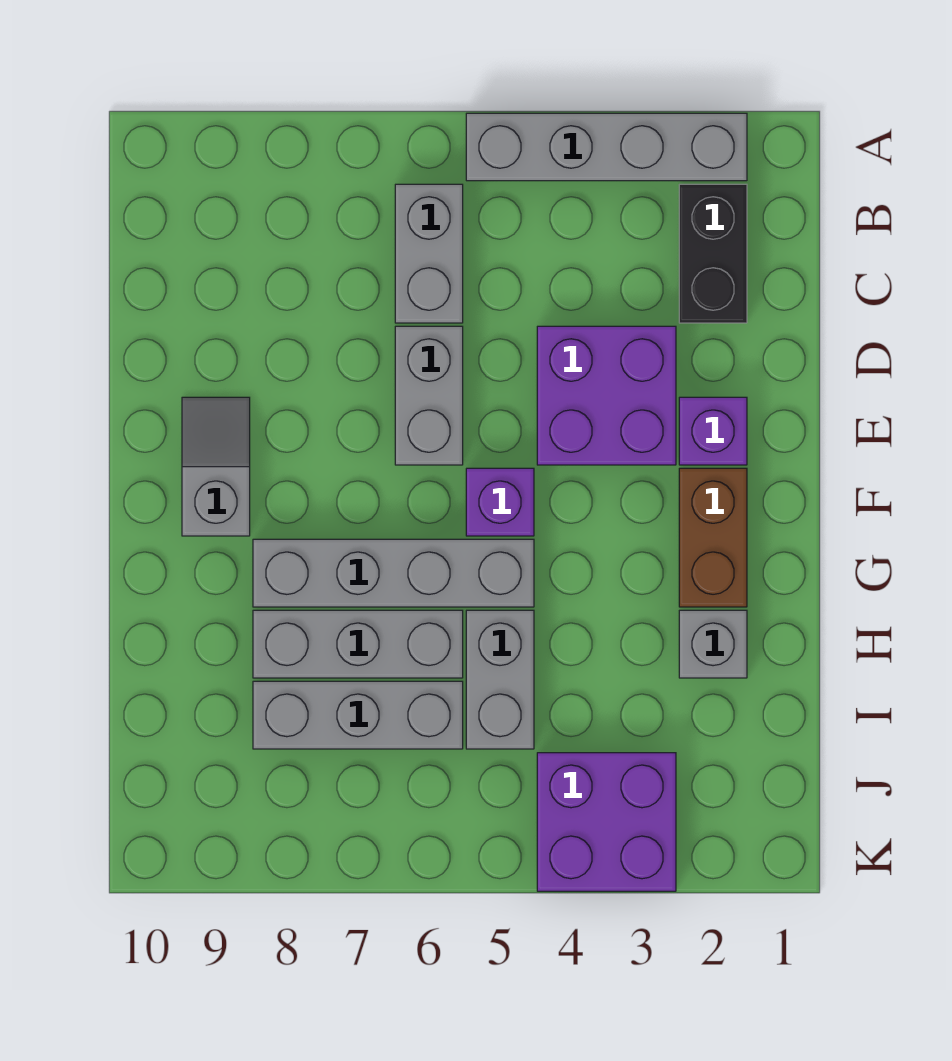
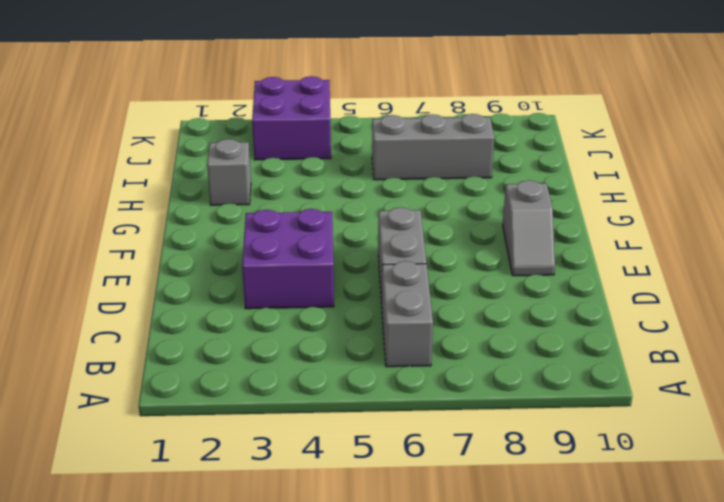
none -> grey brick A2:A5 level 1
none -> black brick B2:C2 level 1
none -> purple brick E2 level 1

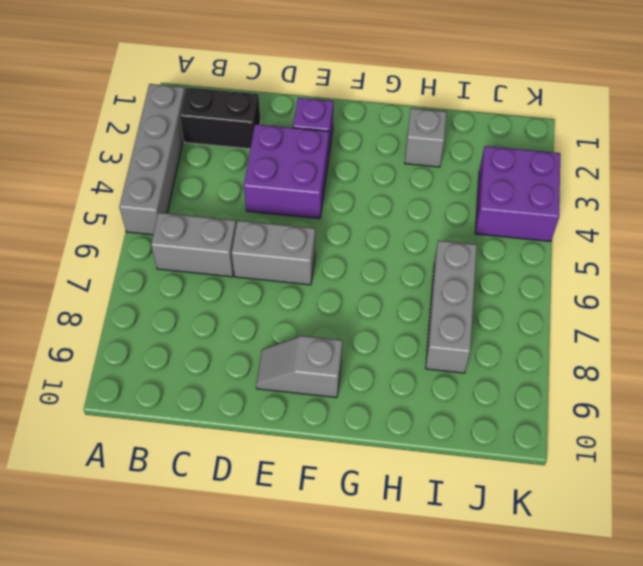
none -> brown brick F2:G2 level 1
none -> purple brick F5 level 1
none -> grey brick G5:G8 level 1

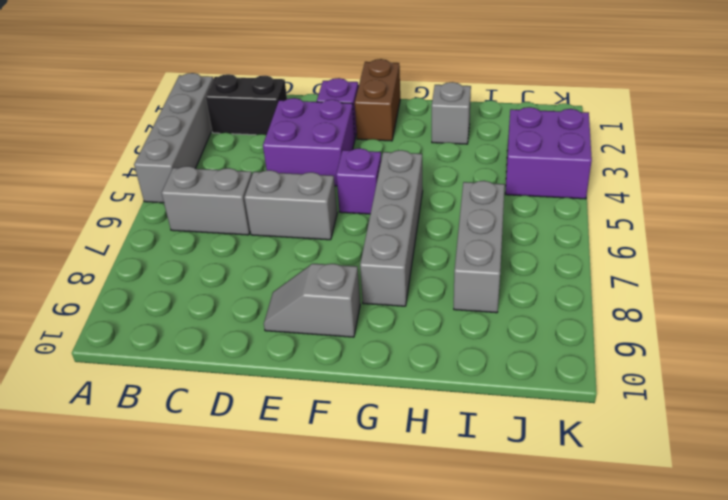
brown brick F1:F2 level 1 -> brown brick F2:G2 level 1
none -> grey brick H5:I5 level 1
none -> grey brick H6:H8 level 1

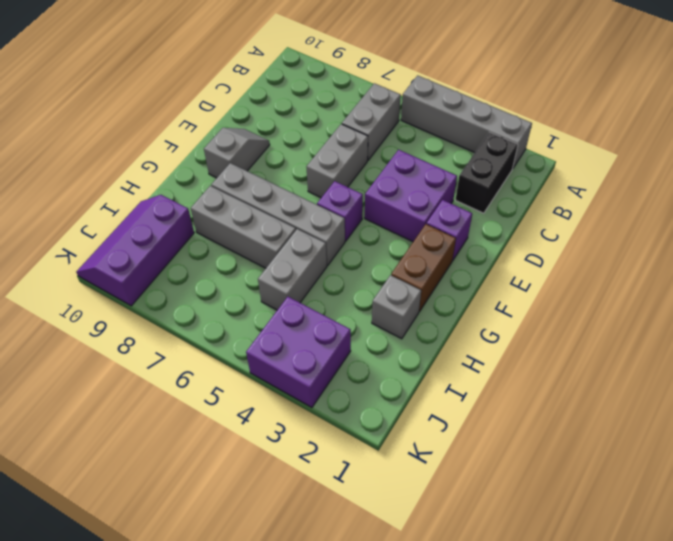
purple slope I9:K10 level 1 top 9 -> none
none -> grey brick I6:I8 level 1

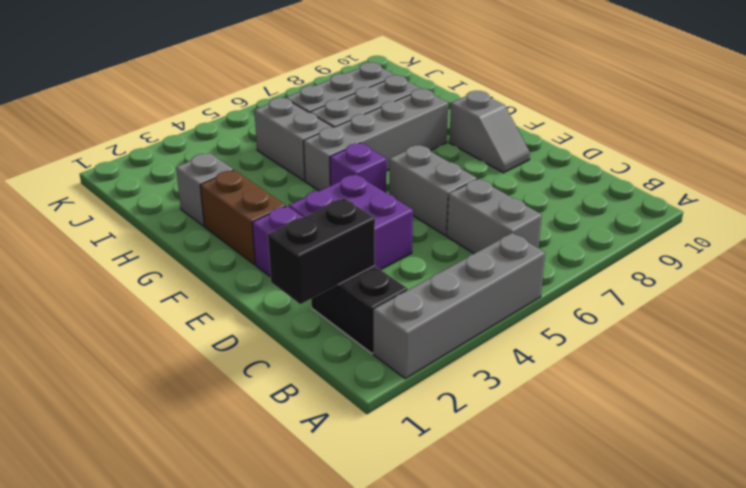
black brick C1:C2 level 2 -> none
none -> purple brick J3:K4 level 1

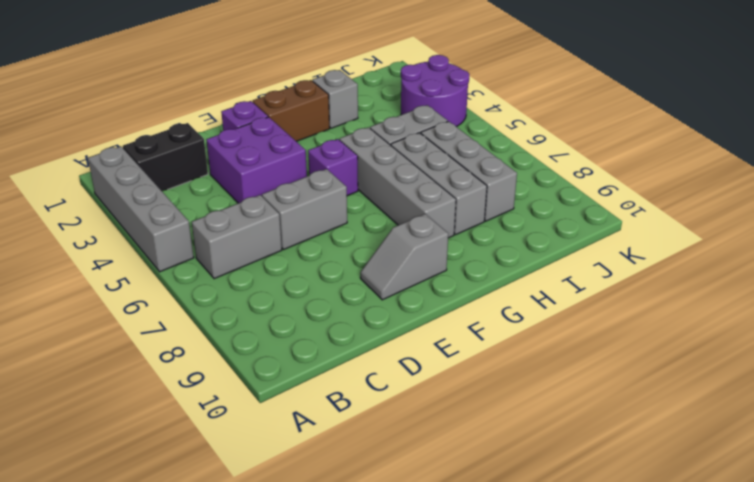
purple round brick J3:K4 level 1 -> purple brick J3:K4 level 1

